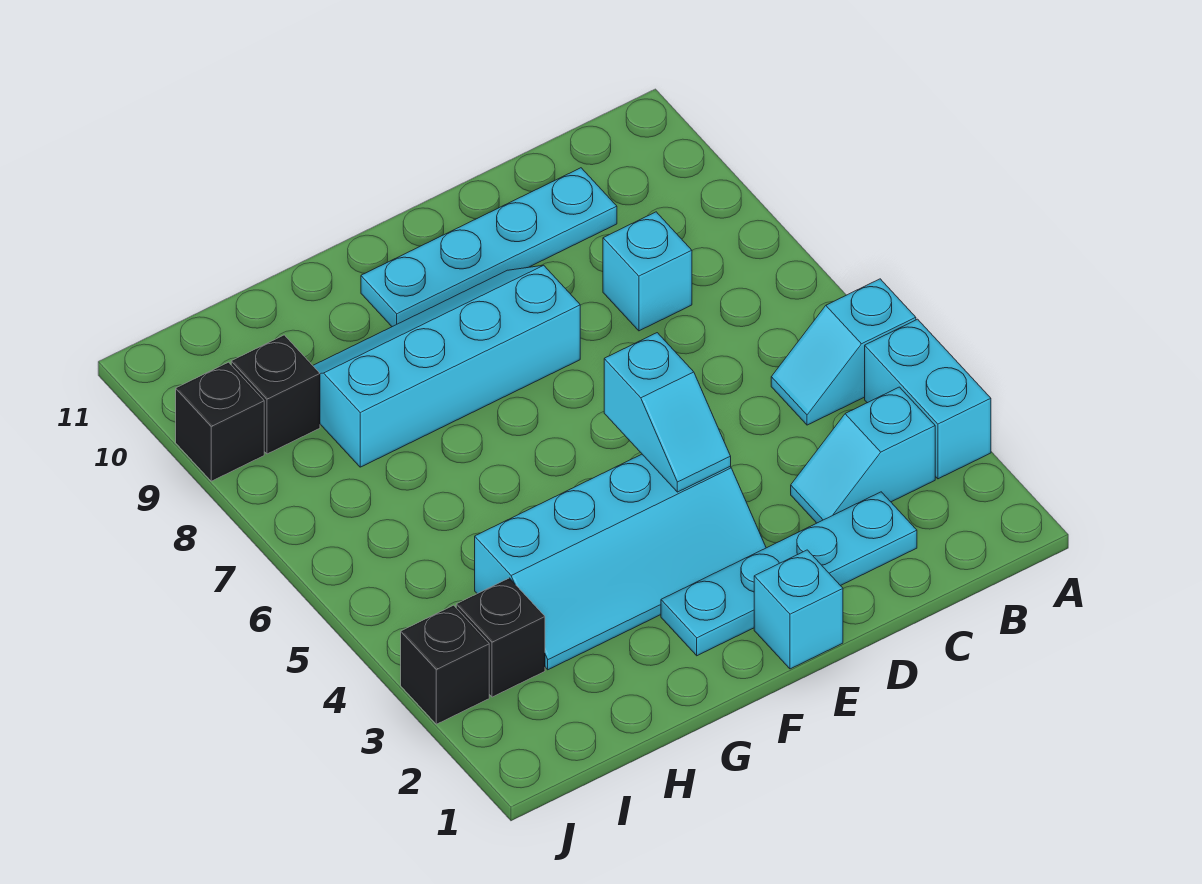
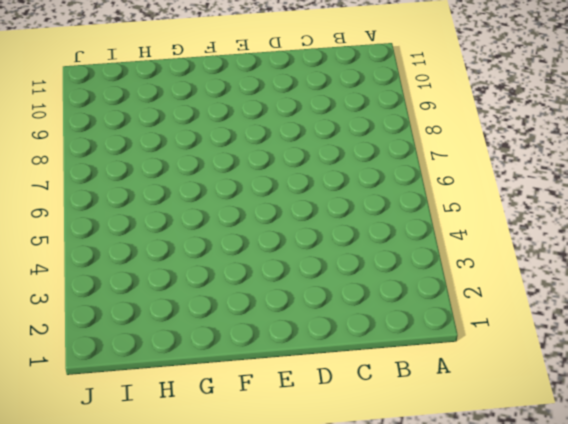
none -> cyan brick A3:A4 level 1
none -> cyan slope A5:B5 level 1 top A
none -> cyan slope B3:C3 level 1 top B

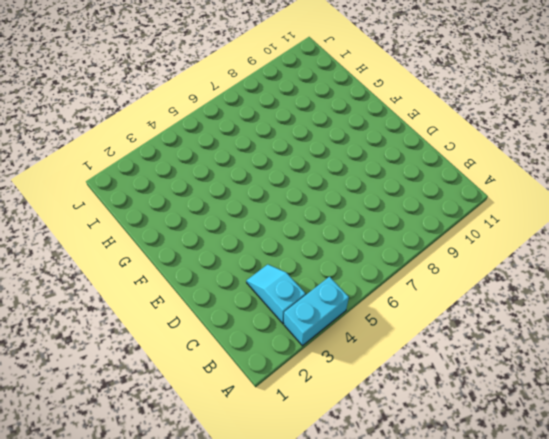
none -> cyan slope A5:B5 level 1 top A
none -> cyan plate C2:F2 level 1
none -> cyan brick C8 level 1

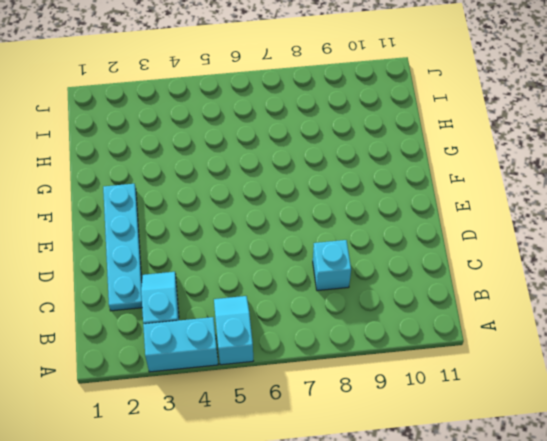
none -> cyan plate C10:F10 level 1
none -> cyan brick E1 level 1
none -> cyan slope E3:H4 level 1 top 4

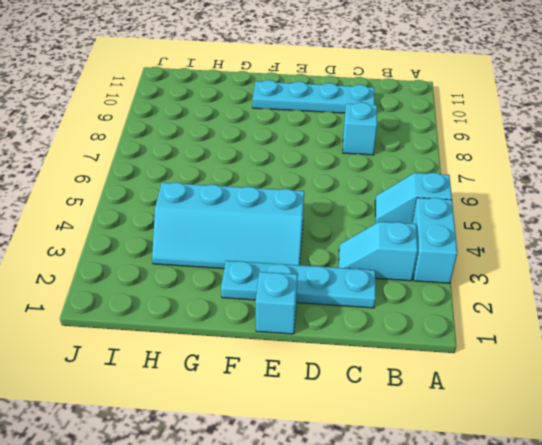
none -> cyan slope E8:H9 level 1 top 8
none -> black brick I3 level 1
none -> black brick I9 level 1

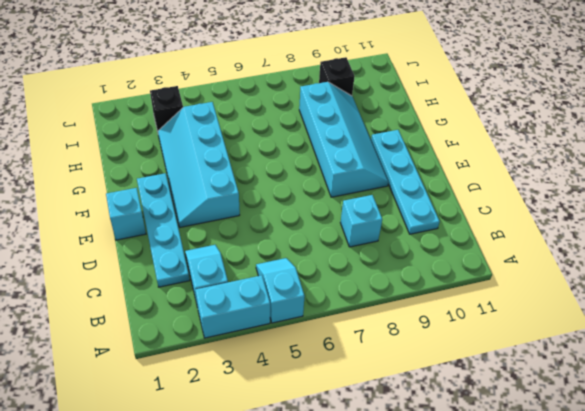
none -> black brick J3 level 1
none -> black brick J9 level 1
none -> cyan slope E4:E5 level 2 top 5

